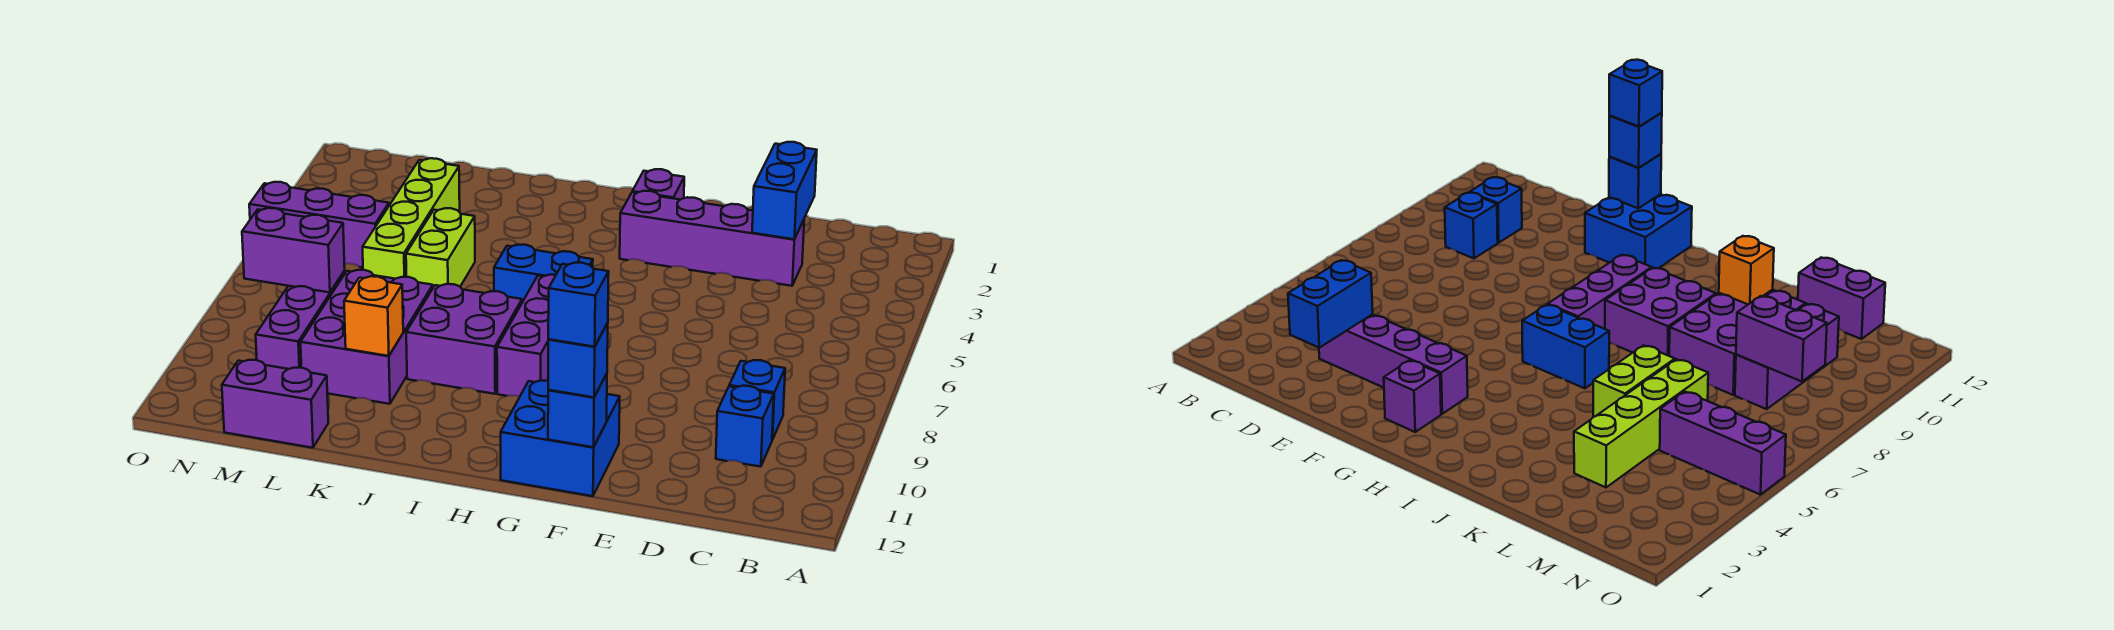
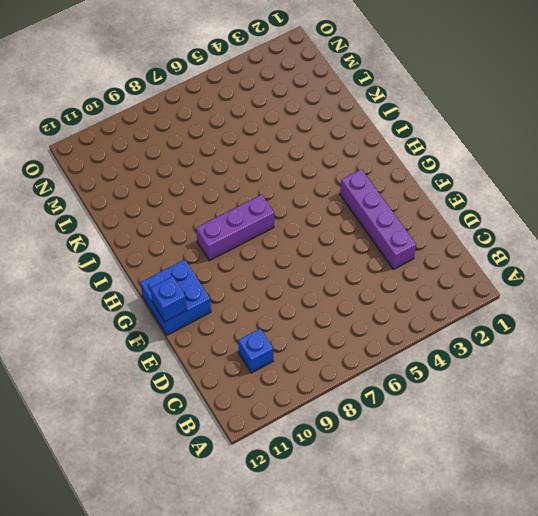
none -> blue brick C9 level 1
none -> purple brick G2 level 1
none -> blue brick H6:I6 level 1

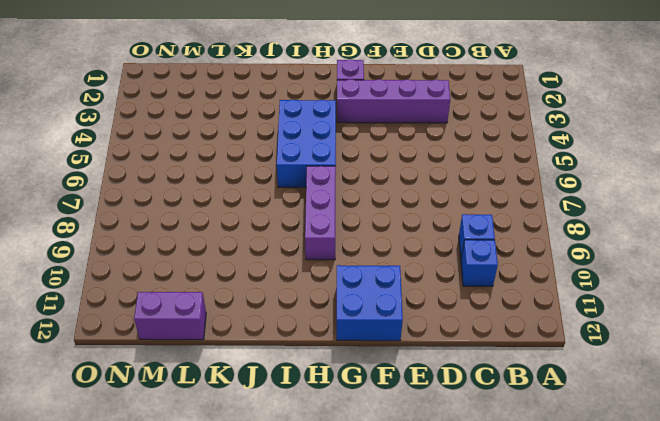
blue brick H4:I6 level 1 -> blue brick H6:I6 level 1
none -> purple brick I8:J9 level 1
none -> lime brick K5:K6 level 1
none -> purple brick K8:L10 level 1

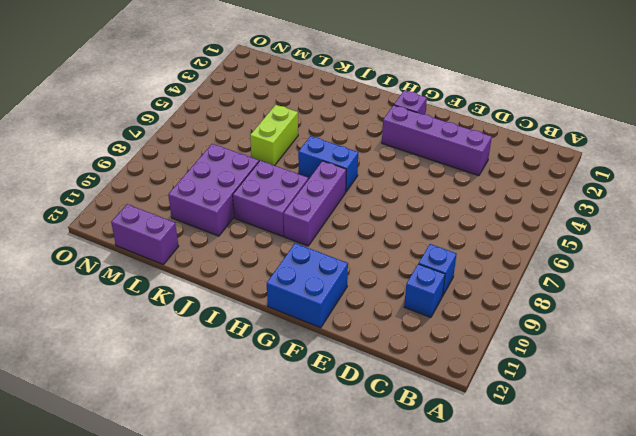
none -> lime brick L3:L6 level 1
none -> purple brick M5:O5 level 1
none -> purple brick M8:M10 level 1

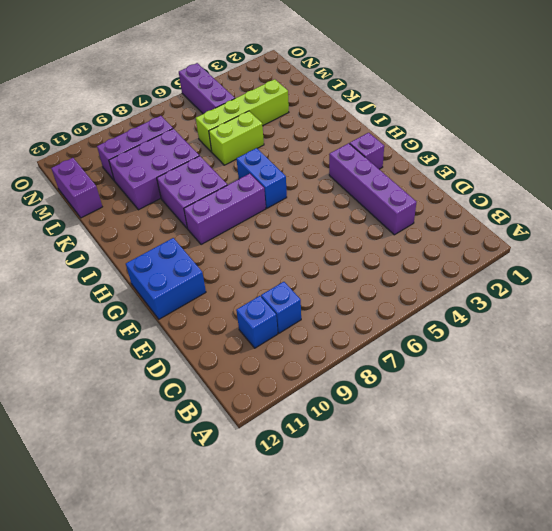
none -> blue brick D2:D3 level 2
none -> blue brick F12 level 2
none -> orange brick K10 level 2

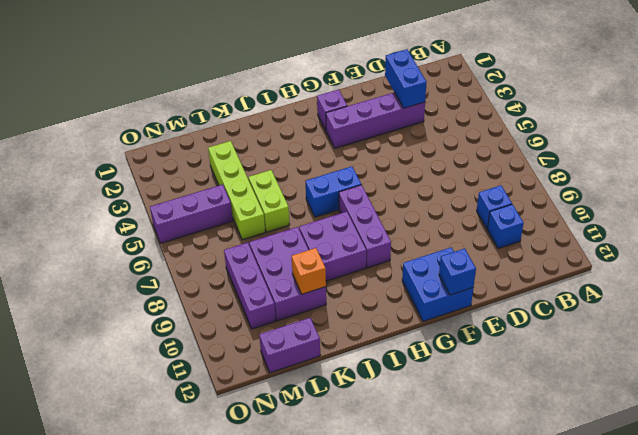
none -> purple brick M8:N8 level 2
none -> blue brick F12 level 3
none -> blue brick F12 level 4

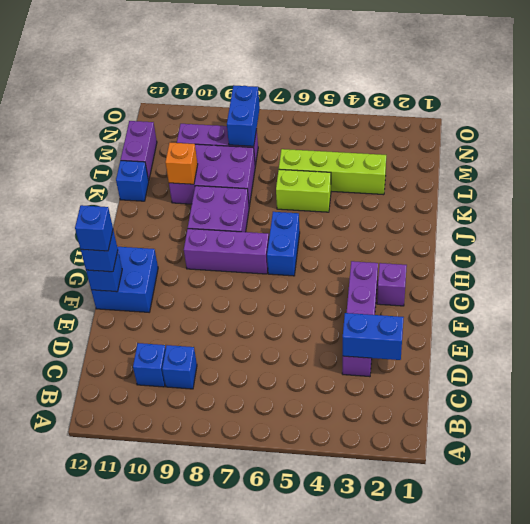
blue brick K12 level 1 -> none
blue brick M8:N8 level 2 -> purple brick M8:N8 level 2
none -> purple brick M5:O5 level 1

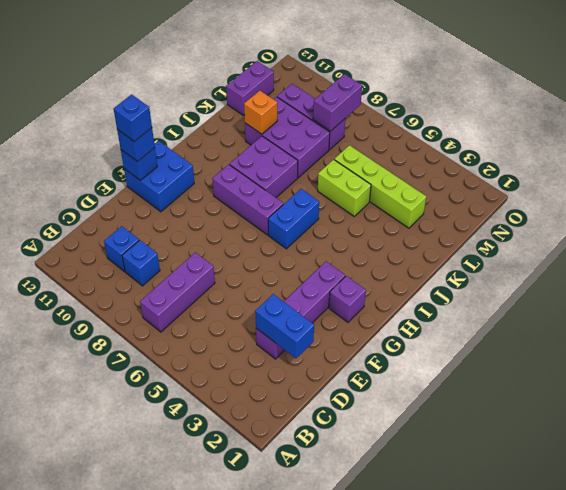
purple brick B7:D7 level 1 -> purple brick M5:O5 level 1

